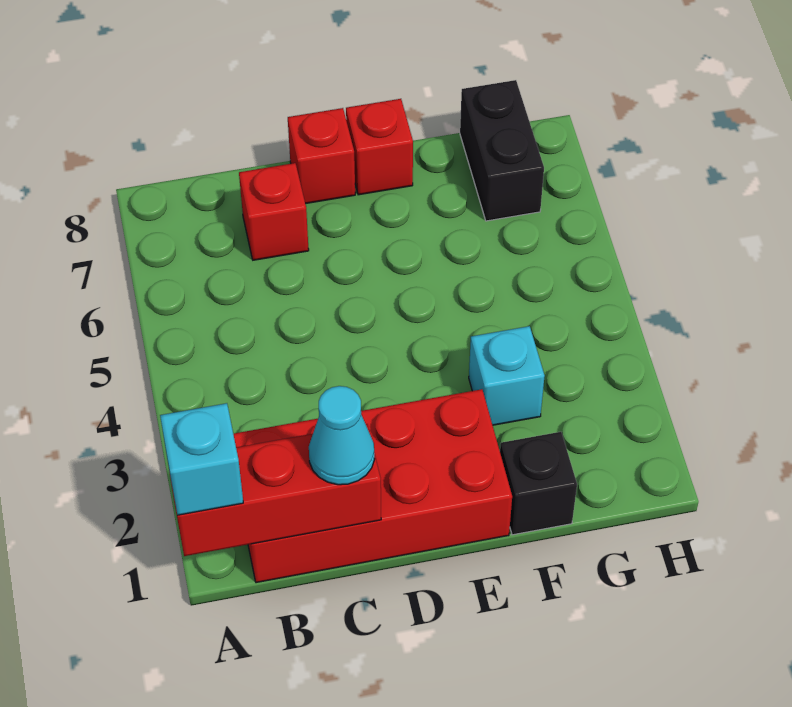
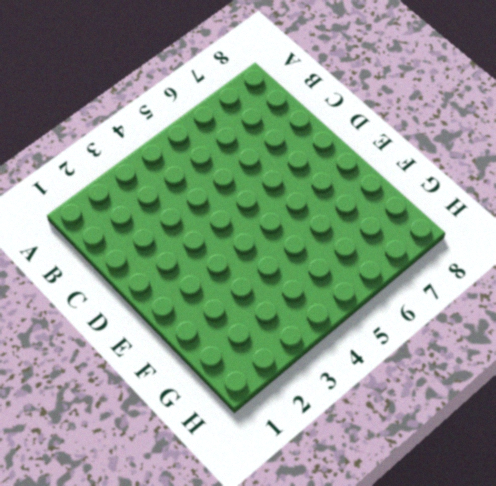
none -> red brick B1:E2 level 1
none -> red brick C7 level 1

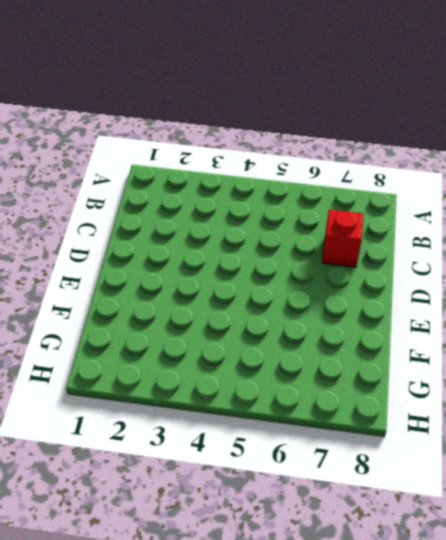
none -> red brick B1:E2 level 1
none -> red brick D8 level 1

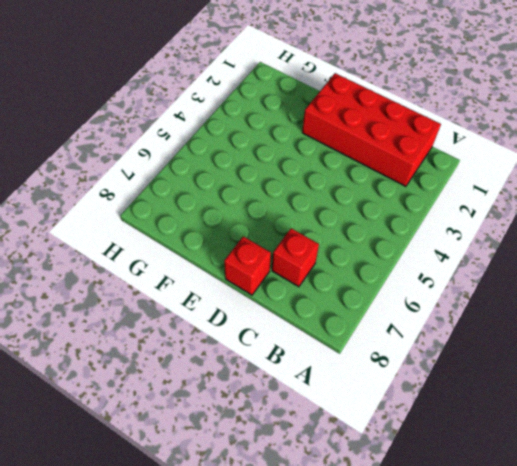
none -> red brick E8 level 1
none -> black brick F1 level 1

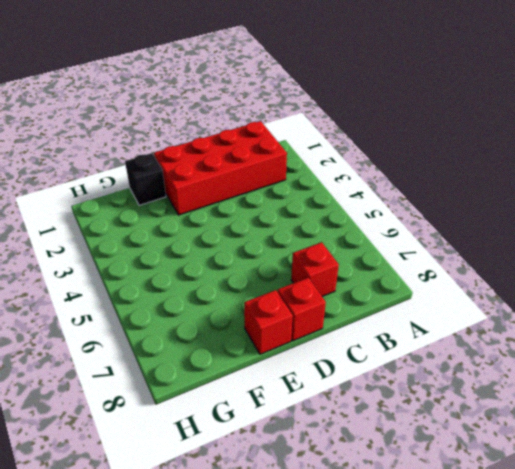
none -> cyan brick F3 level 1
none -> black brick G7:G8 level 1

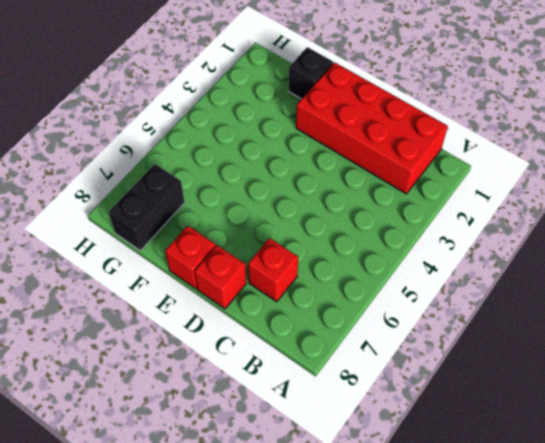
none -> cyan brick F3 level 1
none -> red brick A1:C1 level 2

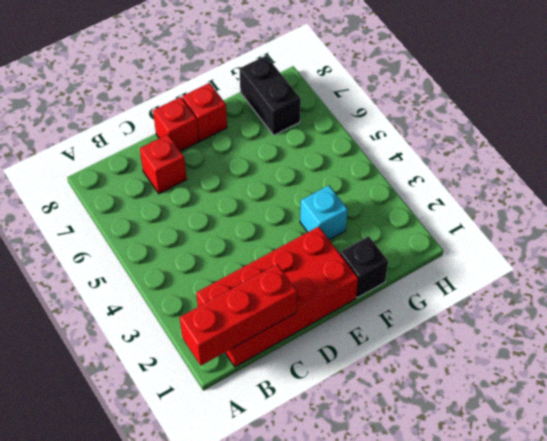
none -> cyan brick A1 level 3
none -> cyan cone C1 level 3

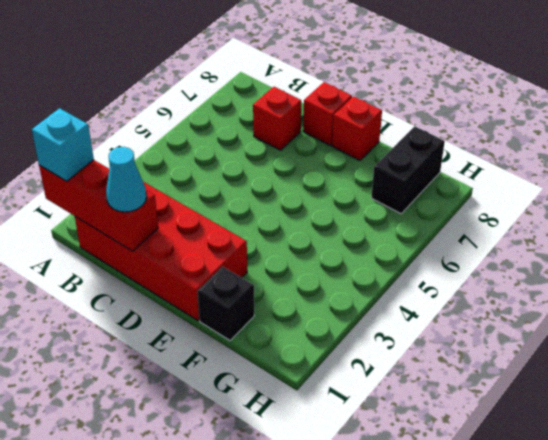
none -> cyan brick F3 level 1

